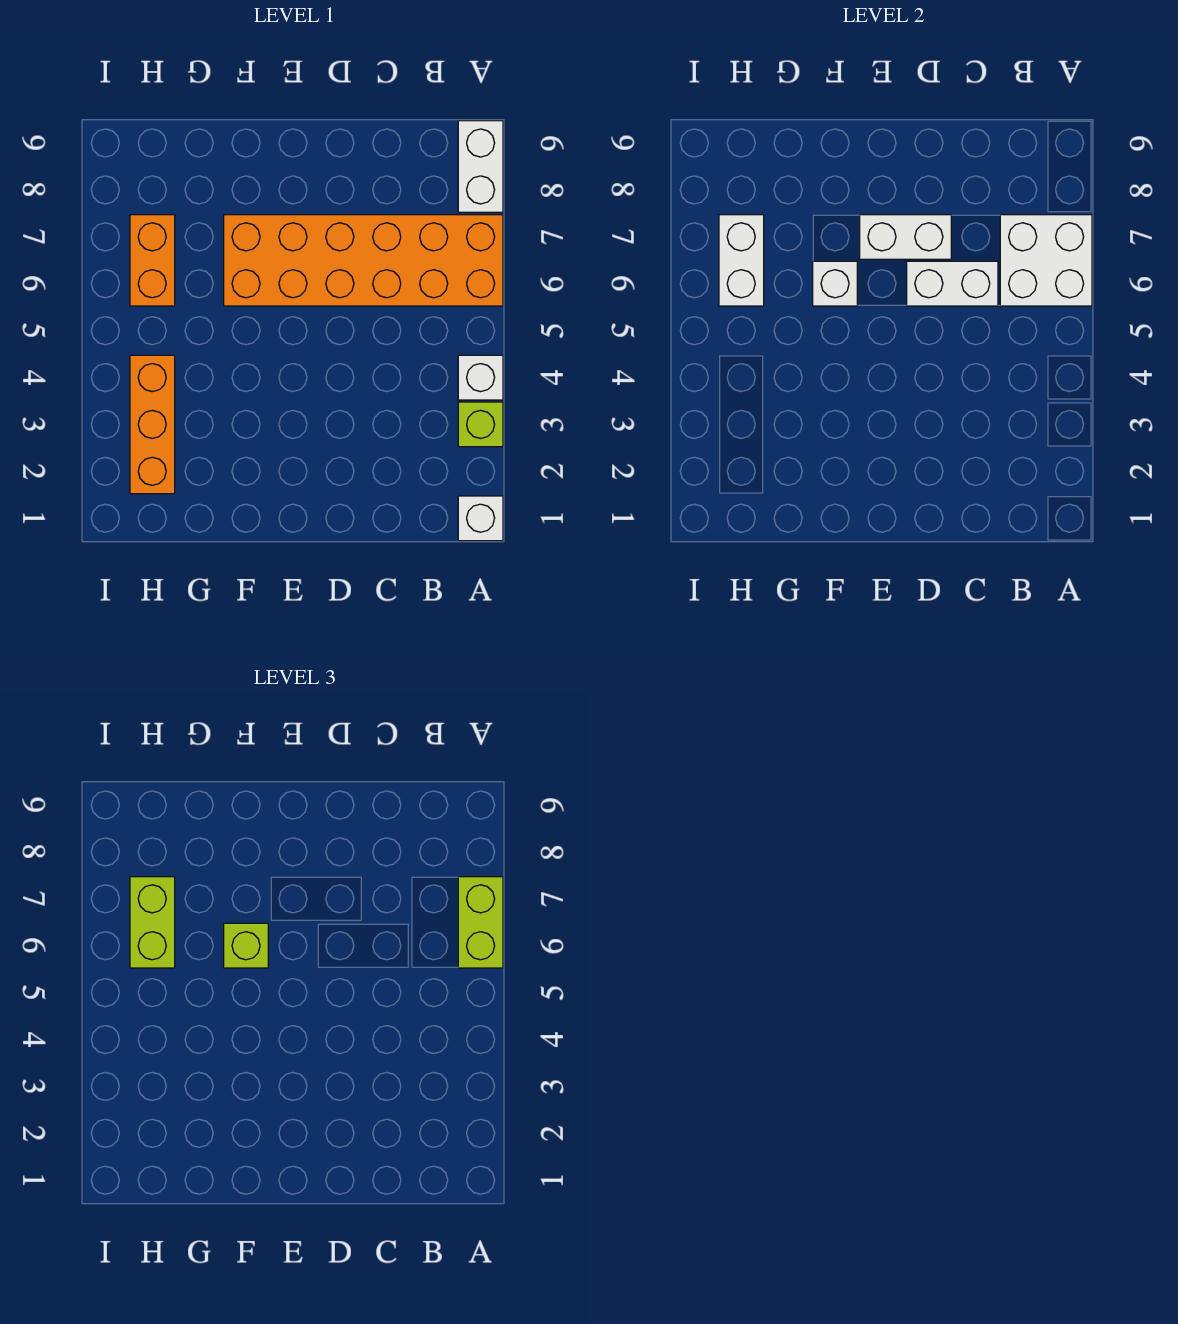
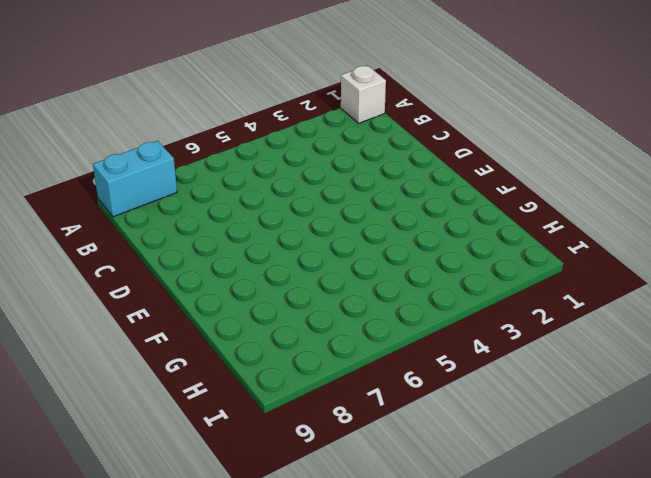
cyan brick A8:A9 level 1 -> white brick A8:A9 level 1
none -> lime brick A3 level 1
none -> white brick A4 level 1
none -> orange brick A6:F7 level 1

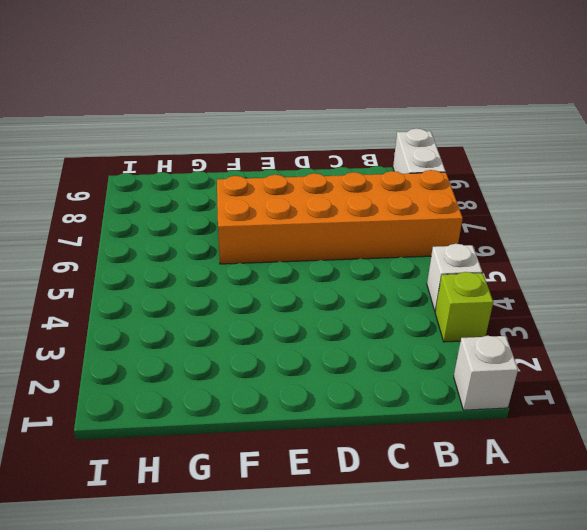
none -> orange brick H2:H4 level 1
none -> orange brick H6:H7 level 1
none -> white brick A6:B7 level 2

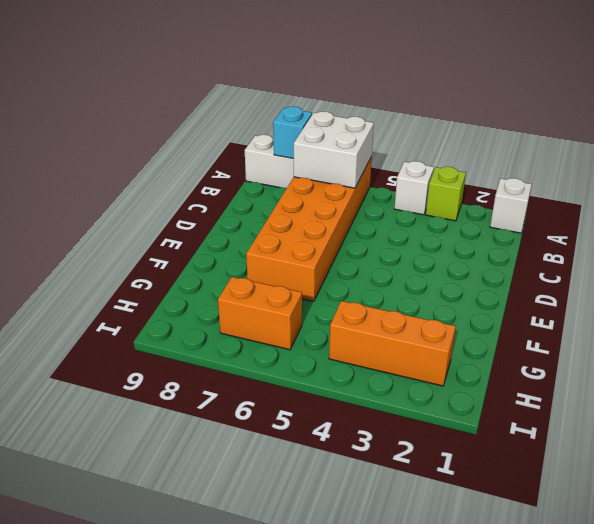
cyan brick A8 level 2 -> none
none -> white brick C6:D6 level 2
none -> white brick D7:E7 level 2
none -> white brick F6 level 2

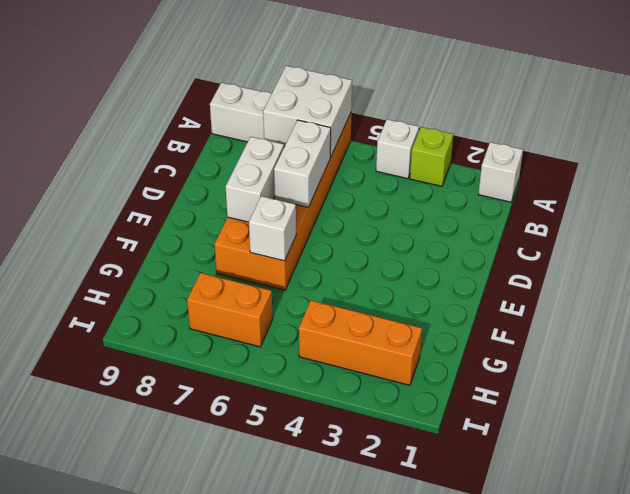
none -> white brick H6:H7 level 2
none -> lime brick A6:A7 level 3
none -> lime brick F6 level 3

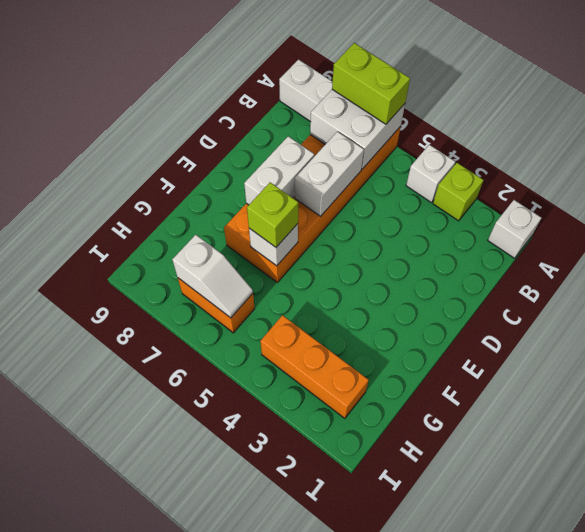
white slope H6:H7 level 2 top 7 -> white brick H6:H7 level 2
none -> lime brick H6:H7 level 3

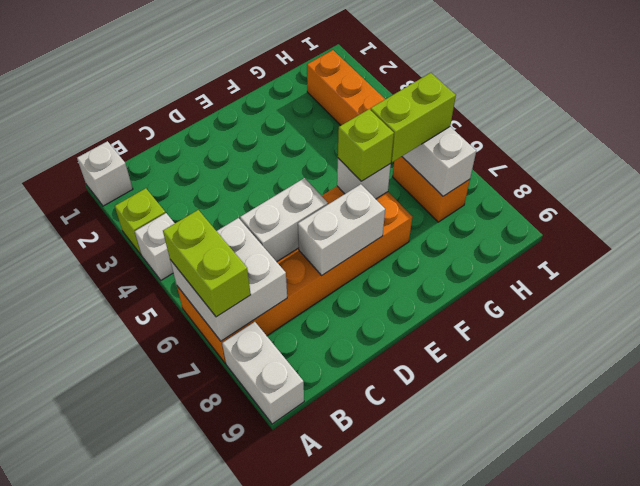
lime brick G6:H6 level 3 -> lime brick H6:H7 level 3

